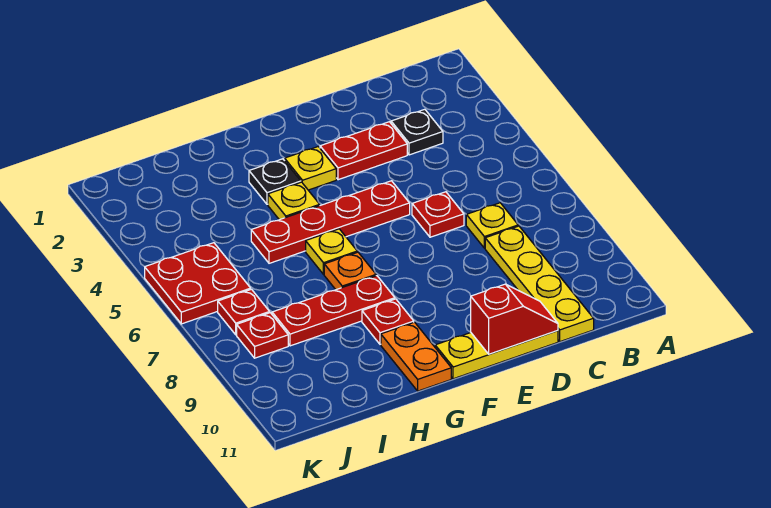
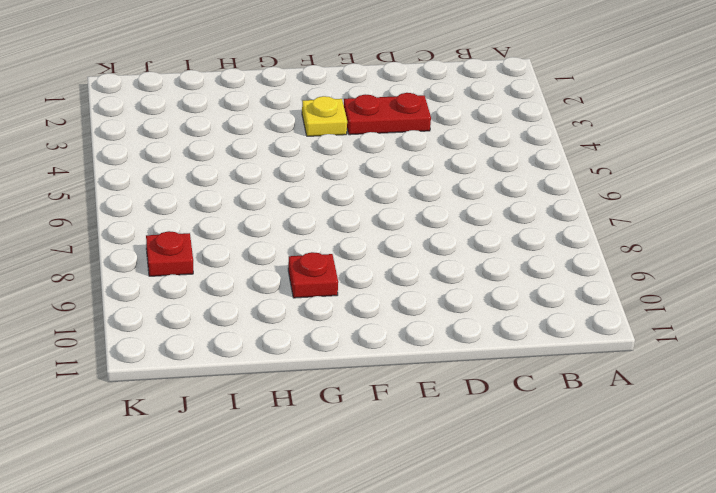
none -> black plate C3 level 1
none -> yellow plate C7 level 1
none -> yellow plate C8:C11 level 1

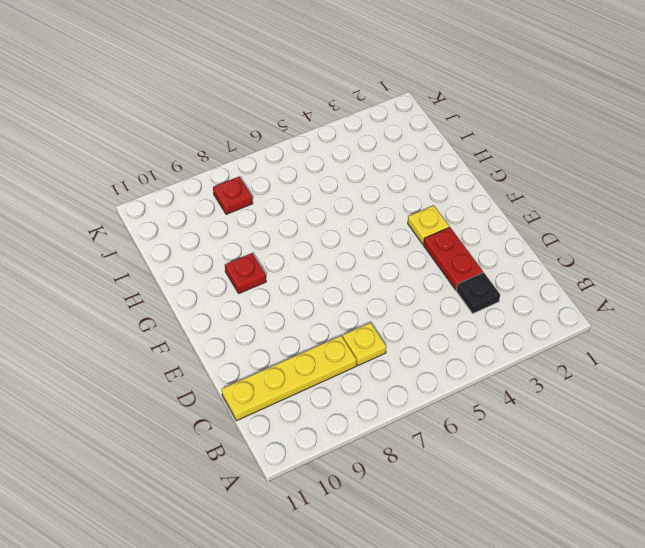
none -> red plate D6 level 1
none -> yellow plate D11:F11 level 1
none -> red plate E5:H5 level 1

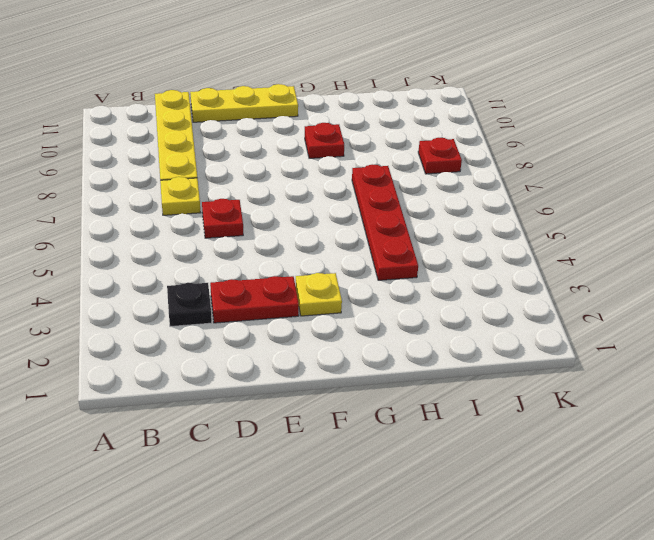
red plate H4:H7 level 1 -> red plate E5:H5 level 1
none -> black plate G3 level 1
none -> yellow plate G4 level 1
none -> yellow plate G6 level 1

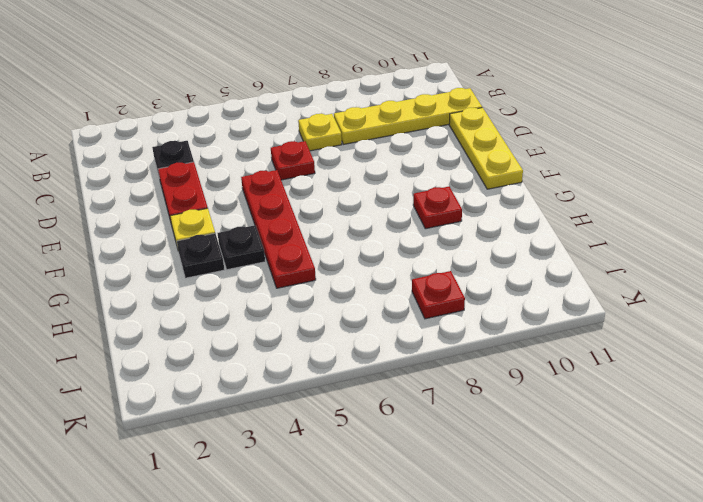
black plate G4 level 1 -> yellow plate G4 level 1
none -> yellow plate G6 level 1
none -> orange plate G7 level 1
none -> red plate G8:I8 level 1

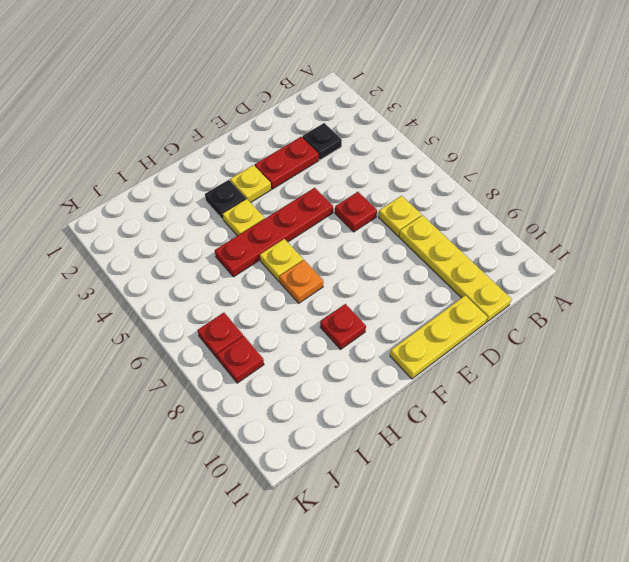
none -> red plate G8:I8 level 1
none -> orange plate G10:G11 level 1
none -> red plate J5:K6 level 1

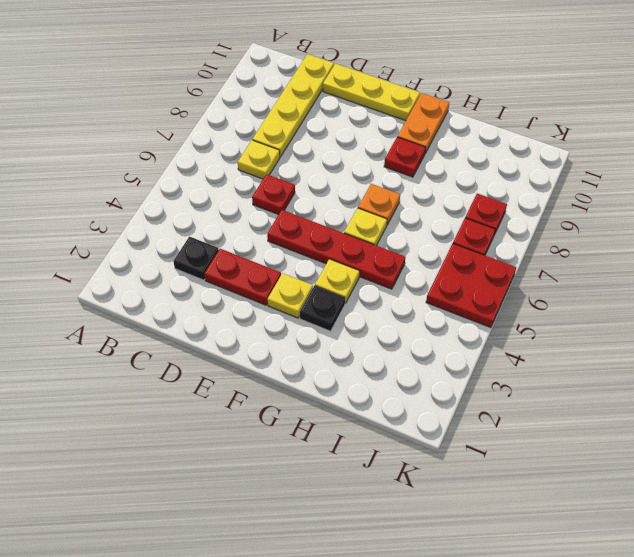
none -> red plate G8:I8 level 1
none -> red slope D11:E11 level 2 top E

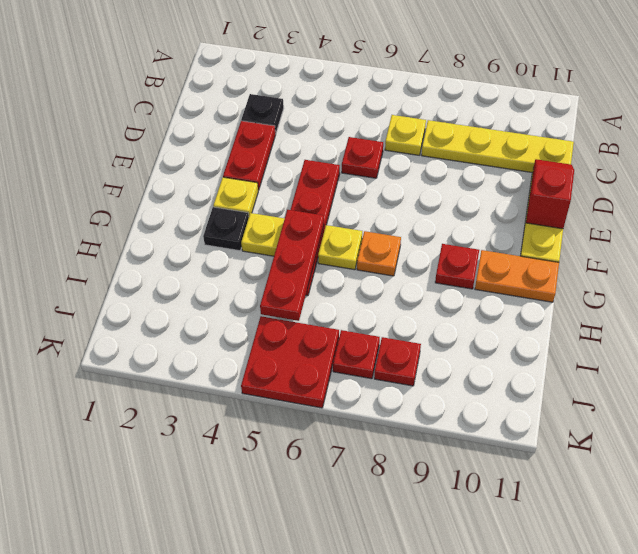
red plate G5:I5 level 2 -> red plate G8:I8 level 1

